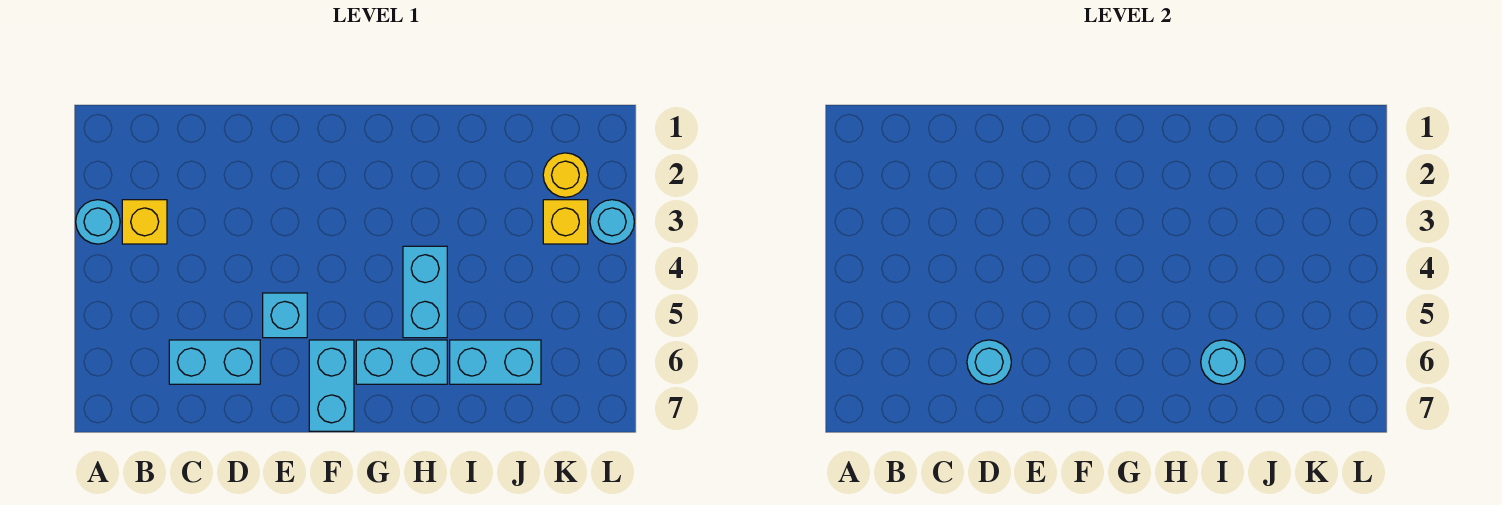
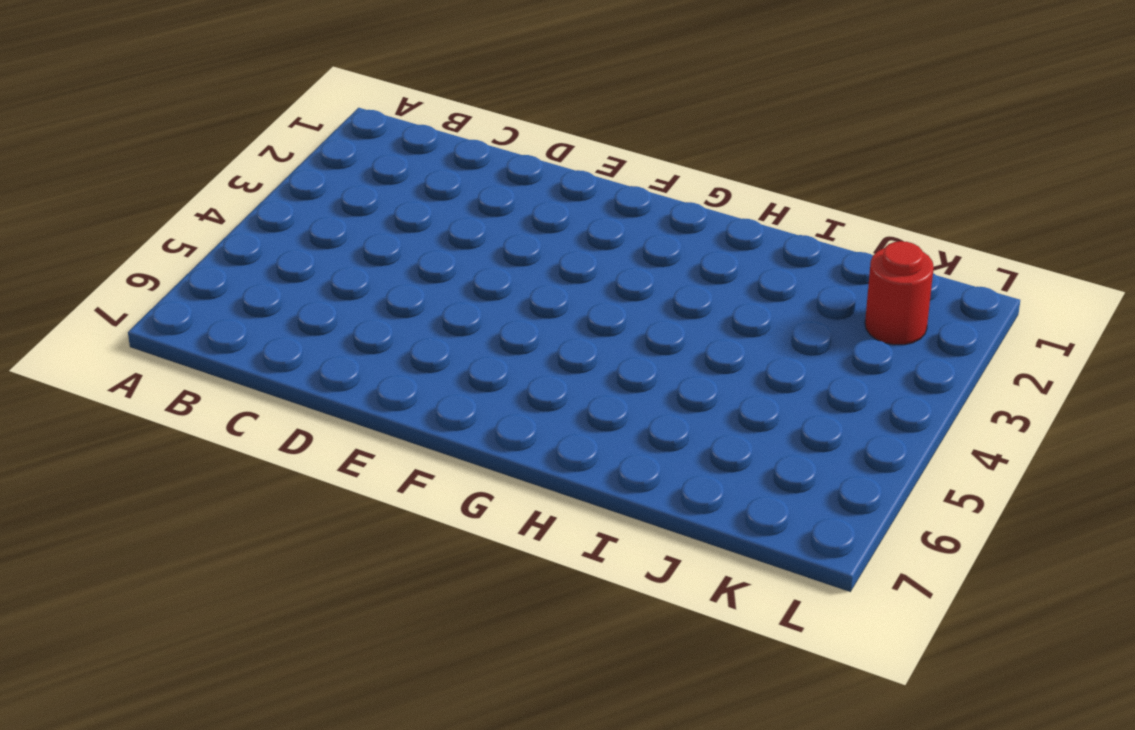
red round brick K2 level 1 -> yellow round brick K2 level 1
none -> cyan round brick A3 level 1
none -> yellow brick B3 level 1
none -> cyan brick C6:D6 level 1

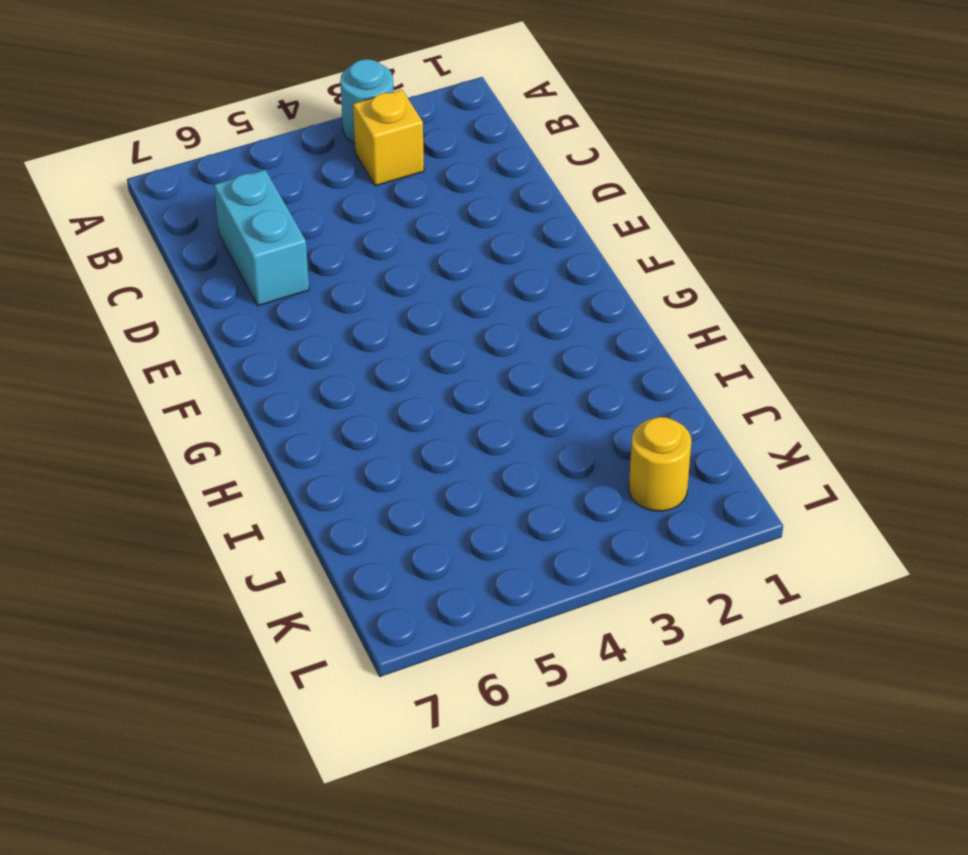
none -> cyan brick E5 level 1
none -> cyan brick F6:F7 level 1
none -> cyan brick G6:H6 level 1

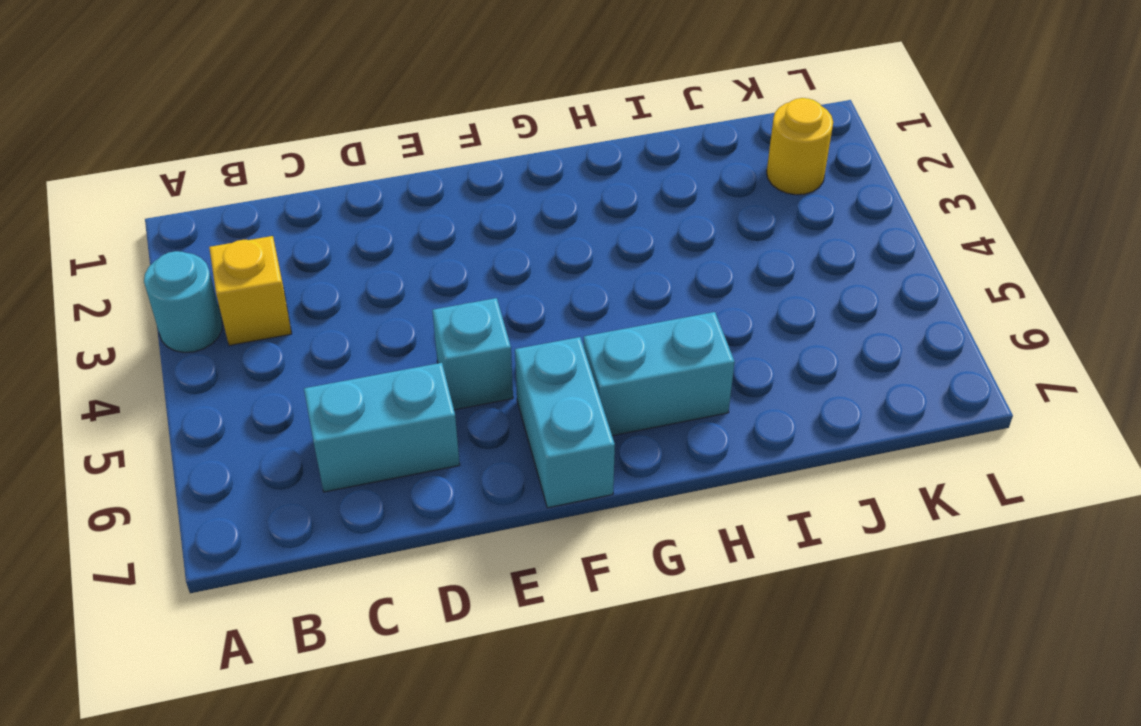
none -> cyan brick H4:H5 level 1
none -> cyan brick I6:J6 level 1
none -> yellow brick K3 level 1

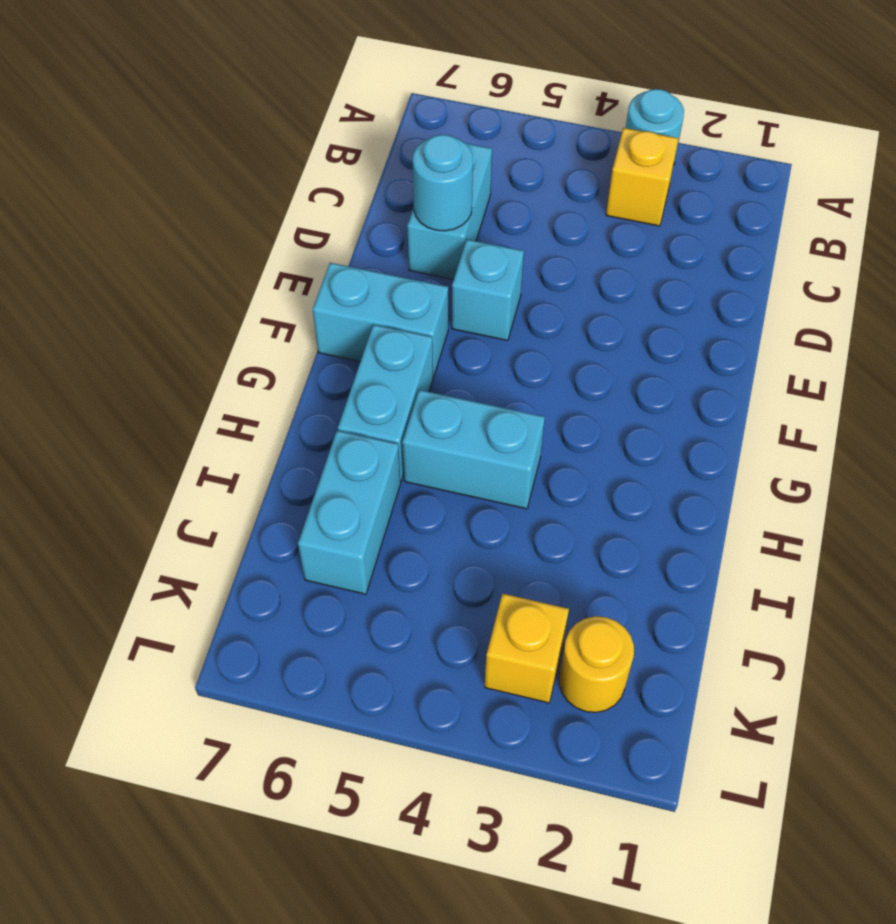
none -> cyan round brick L3 level 1
none -> cyan round brick I6 level 2

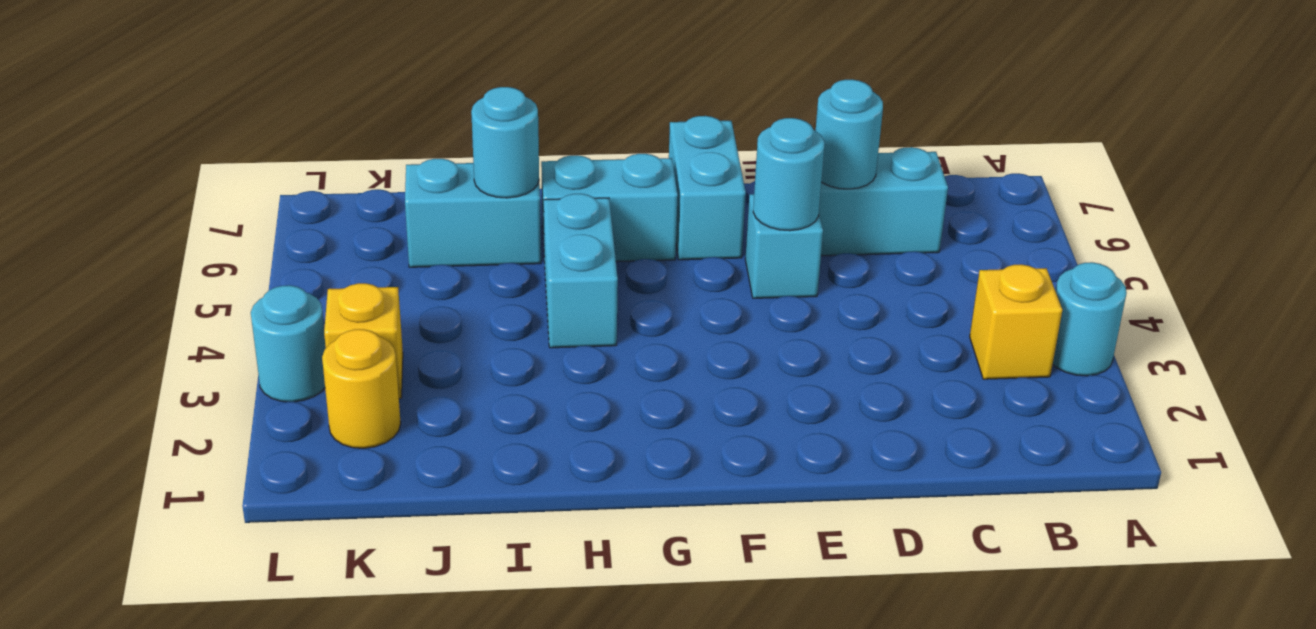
cyan round brick E5 level 2 -> none

